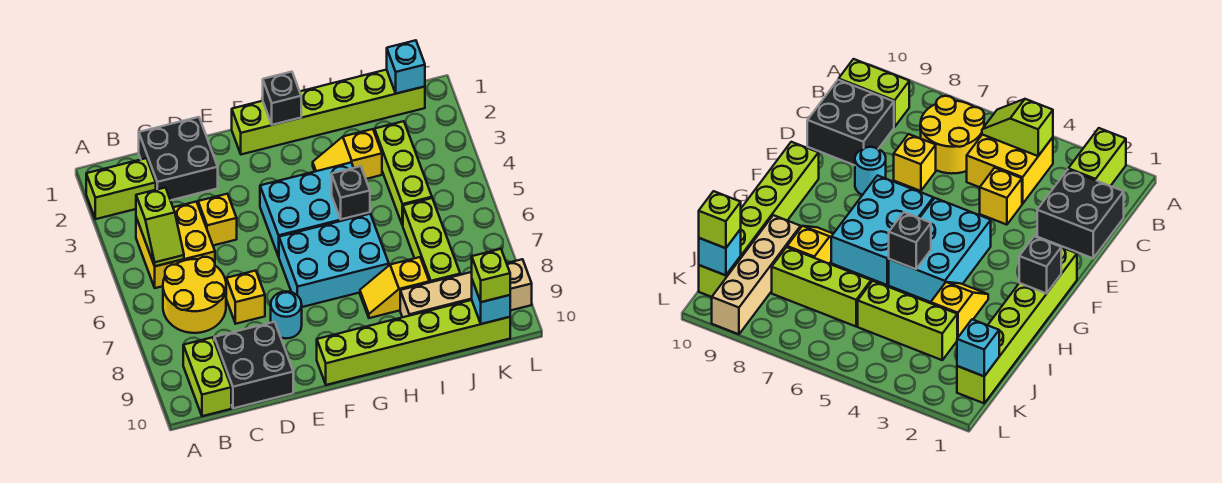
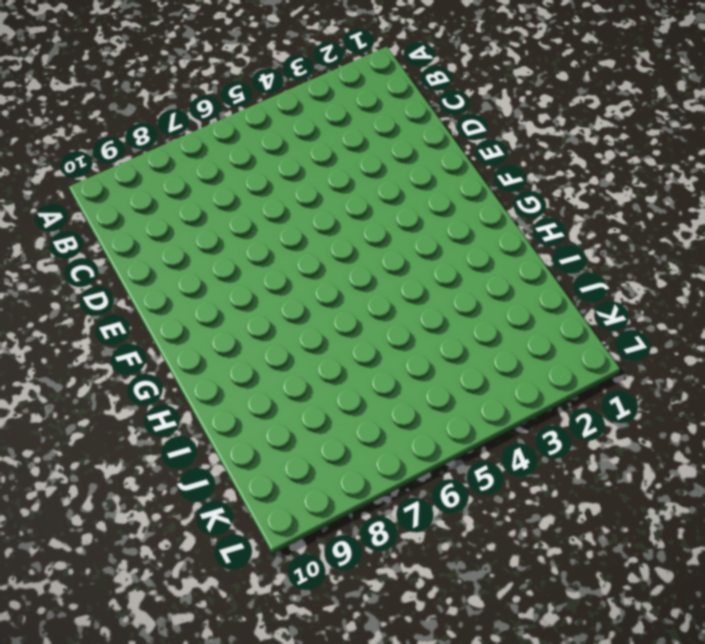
none -> lime brick A2:B2 level 1
none -> yellow brick B4:C5 level 1
none -> yellow round brick B6:C7 level 1

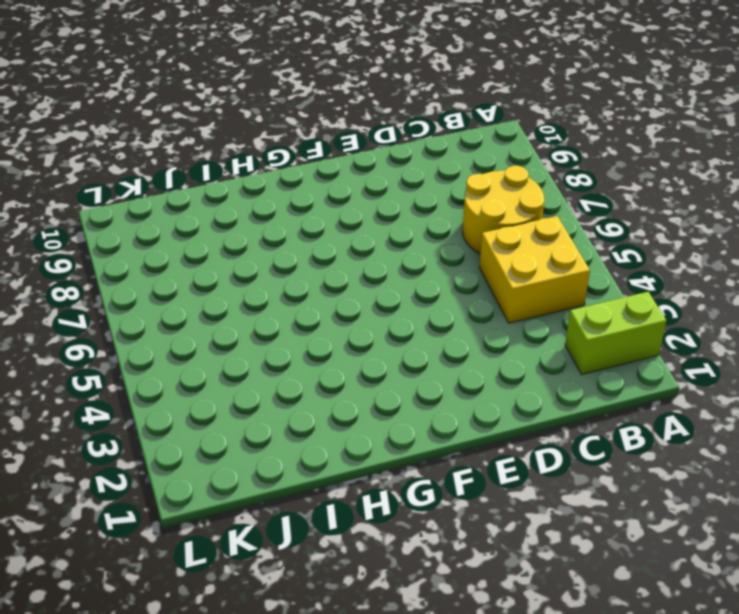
none -> lime brick B9:B10 level 1
none -> black brick C1:D2 level 1
none -> black brick C9:D10 level 1

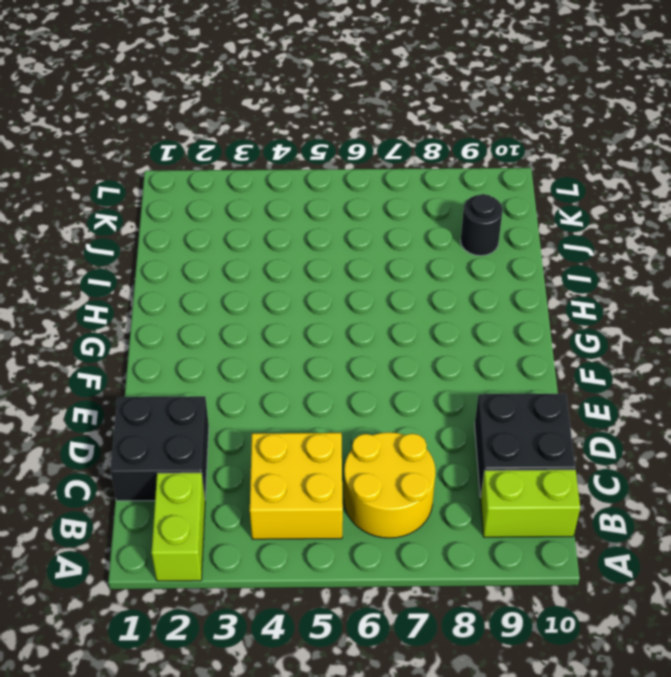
black round brick J9 level 1 -> tan brick I9:L9 level 1
none -> yellow brick D4 level 1
none -> yellow brick D7 level 1
none -> cyan round brick E8 level 1

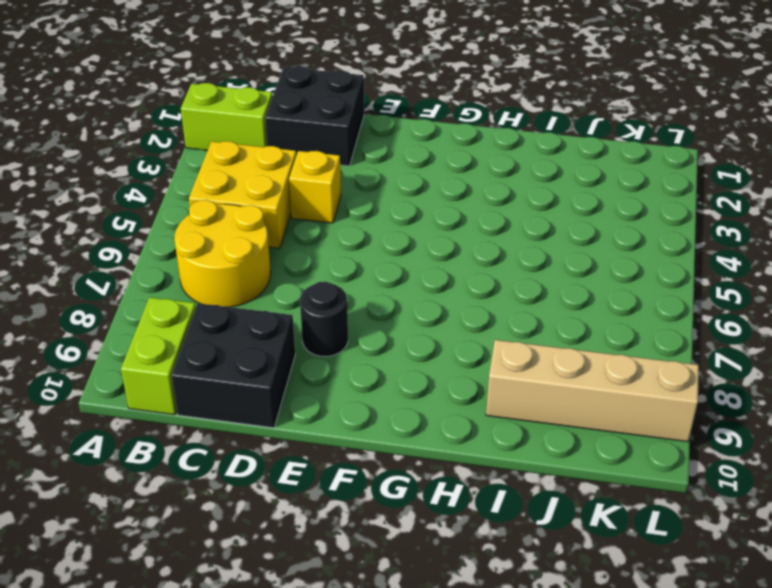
black round brick E8 level 1 -> cyan round brick E8 level 1
none -> yellow brick D7 level 1
none -> lime brick F1:K1 level 1
none -> cyan brick F4:H5 level 1

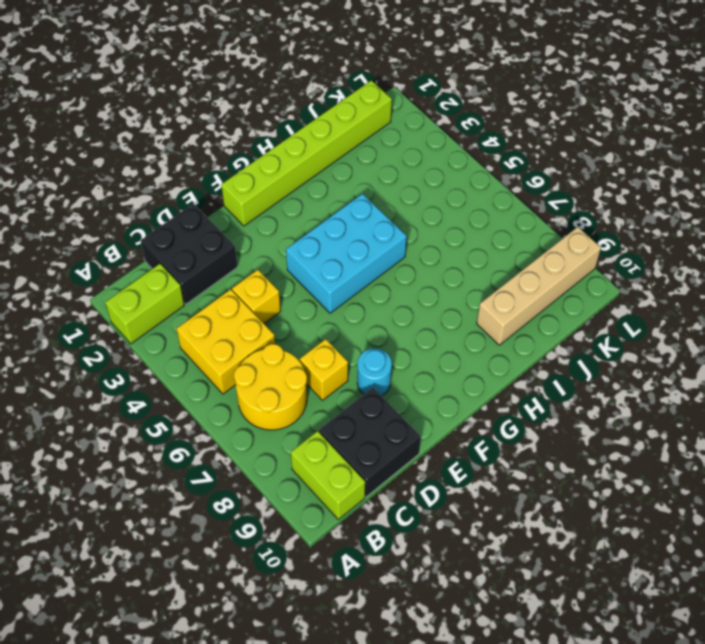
none -> cyan brick F6:H7 level 1
none -> lime brick F10:K10 level 1
none -> yellow slope H3:I3 level 1 top I

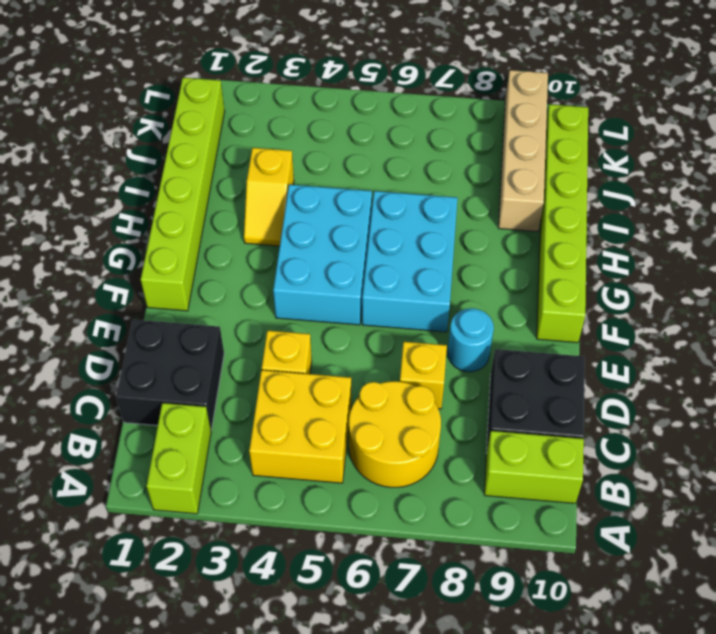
none -> yellow slope H8:I8 level 1 top I
none -> lime brick J3:J5 level 1
none -> lime brick J6:J8 level 1

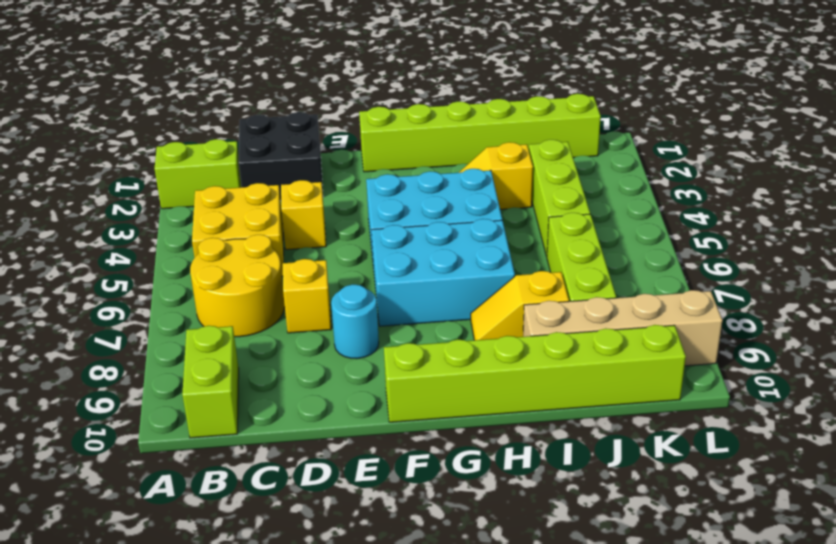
none -> black brick C9:D10 level 1
none -> lime slope B4:B5 level 2 top 4
none -> black brick G1 level 2

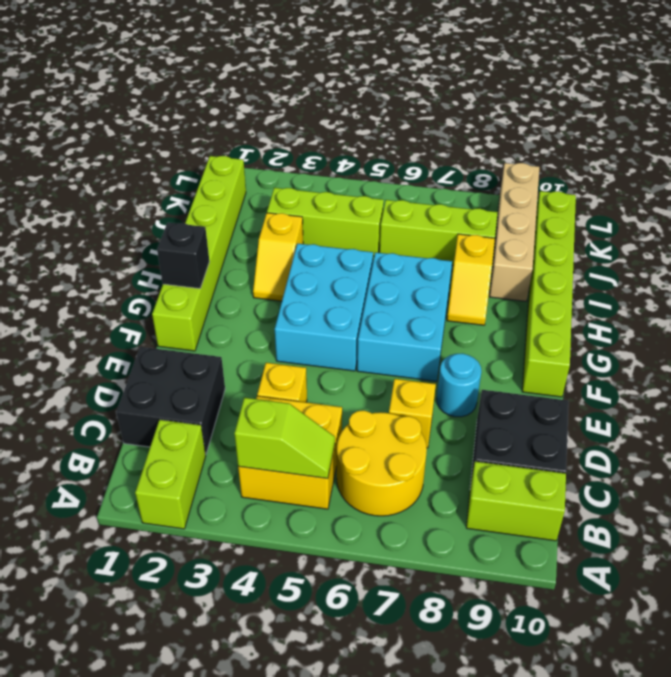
none -> black brick H5 level 2
none -> cyan brick K1 level 2
none -> cyan brick K10 level 2

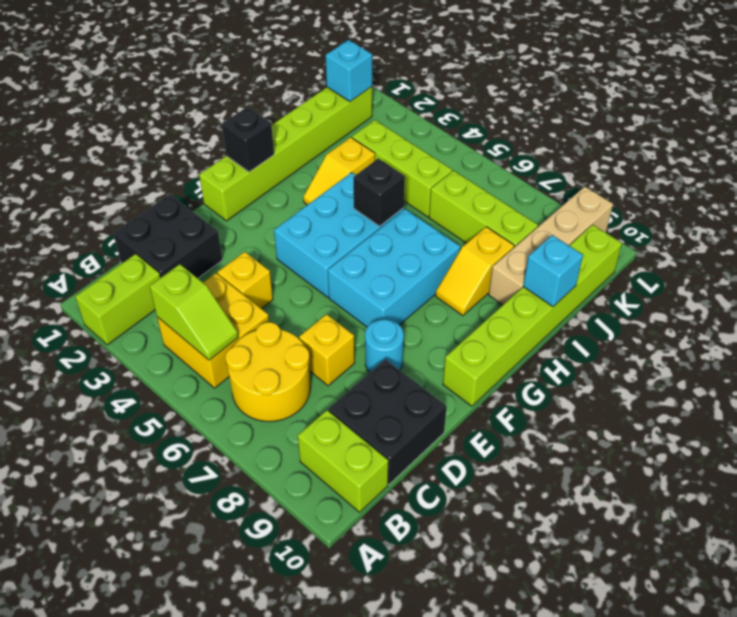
cyan brick I10 level 2 -> cyan brick K10 level 2
none -> lime brick K10 level 3

